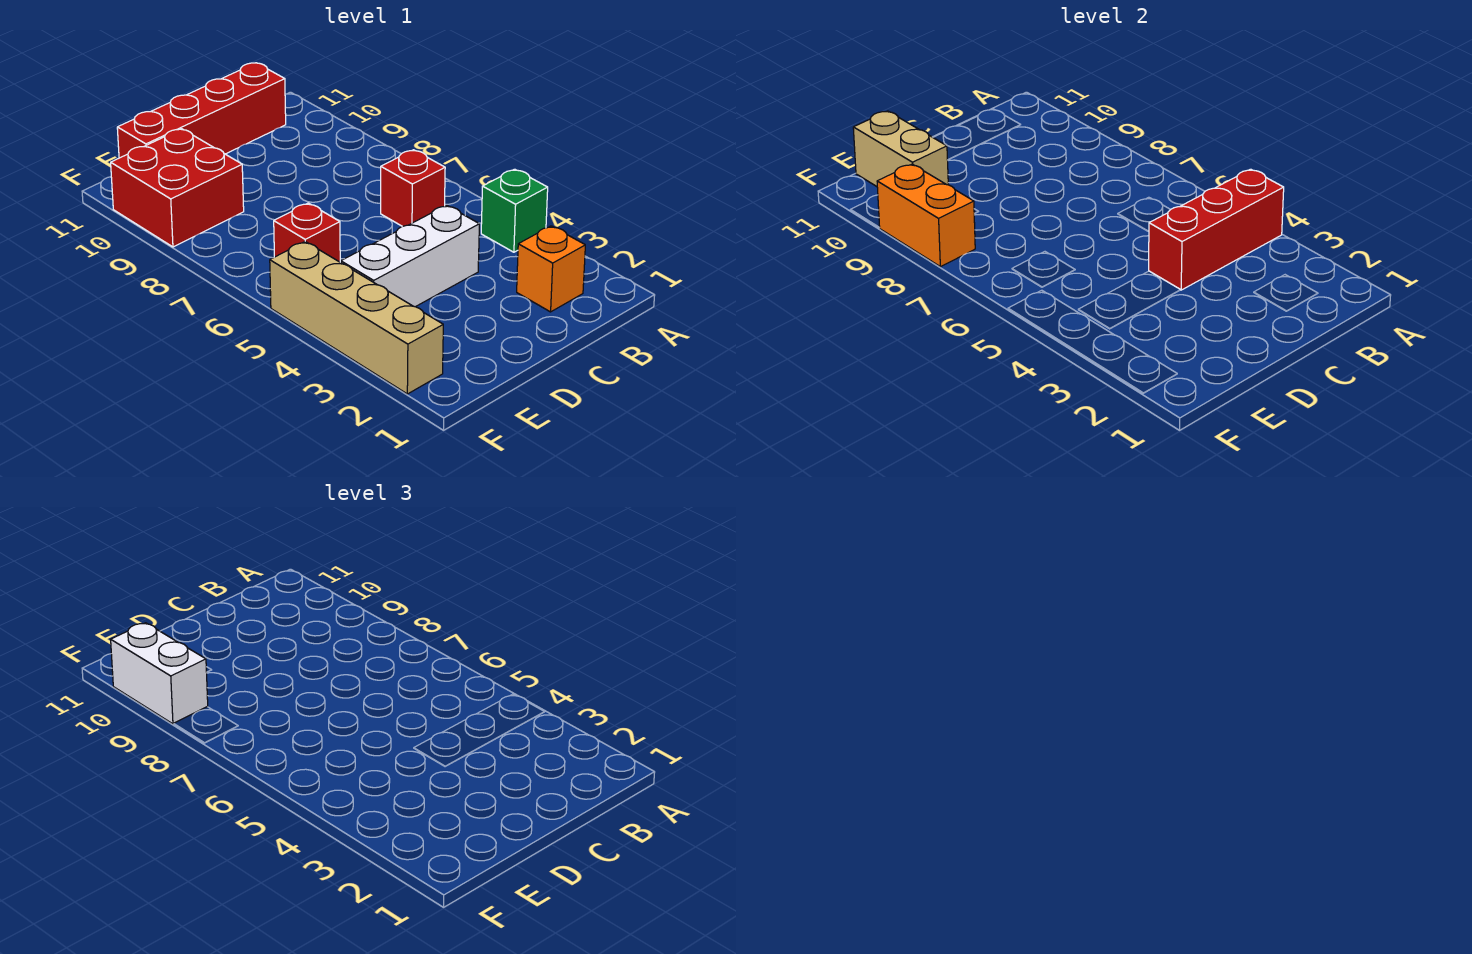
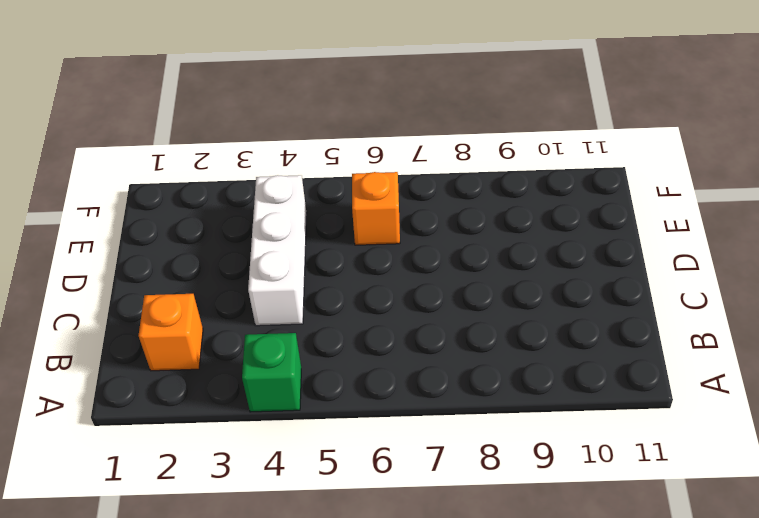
orange brick E6 level 1 -> red brick E6 level 1
none -> red brick B6 level 1
none -> red brick B11:E11 level 1
none -> red brick E9:F10 level 1

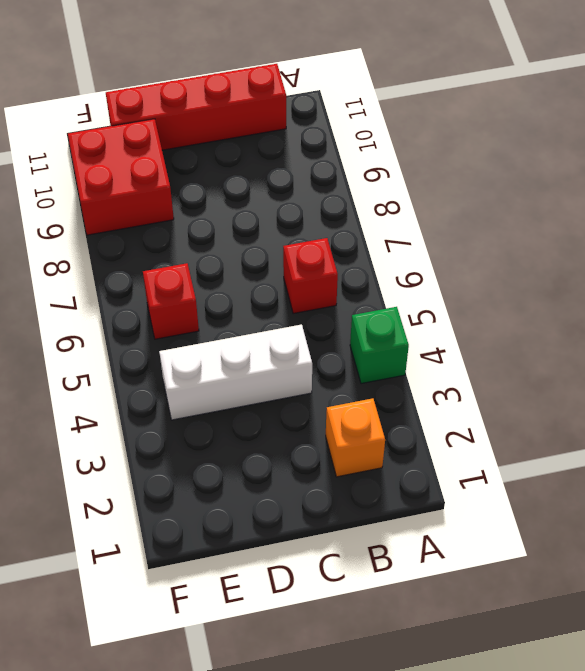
none -> tan brick F2:F5 level 1
none -> red brick A4:C4 level 2
none -> tan brick E10:E11 level 2

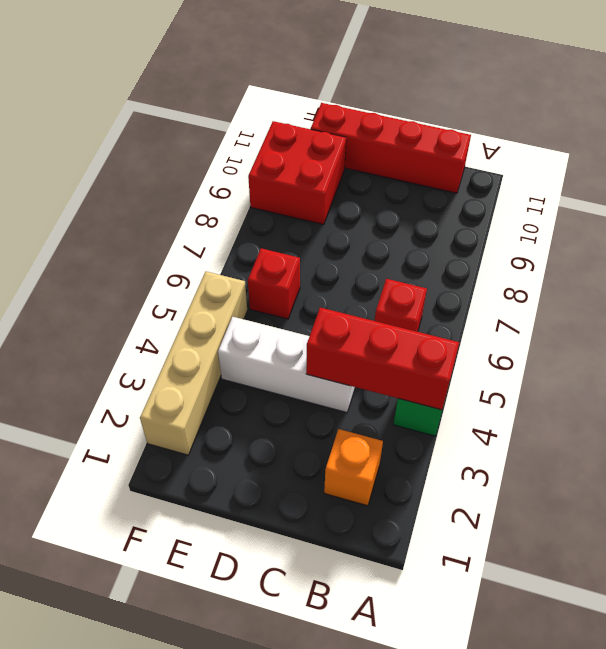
none -> tan brick E10:E11 level 2
none -> orange brick F8:F9 level 2
none -> white brick F9:F10 level 3

